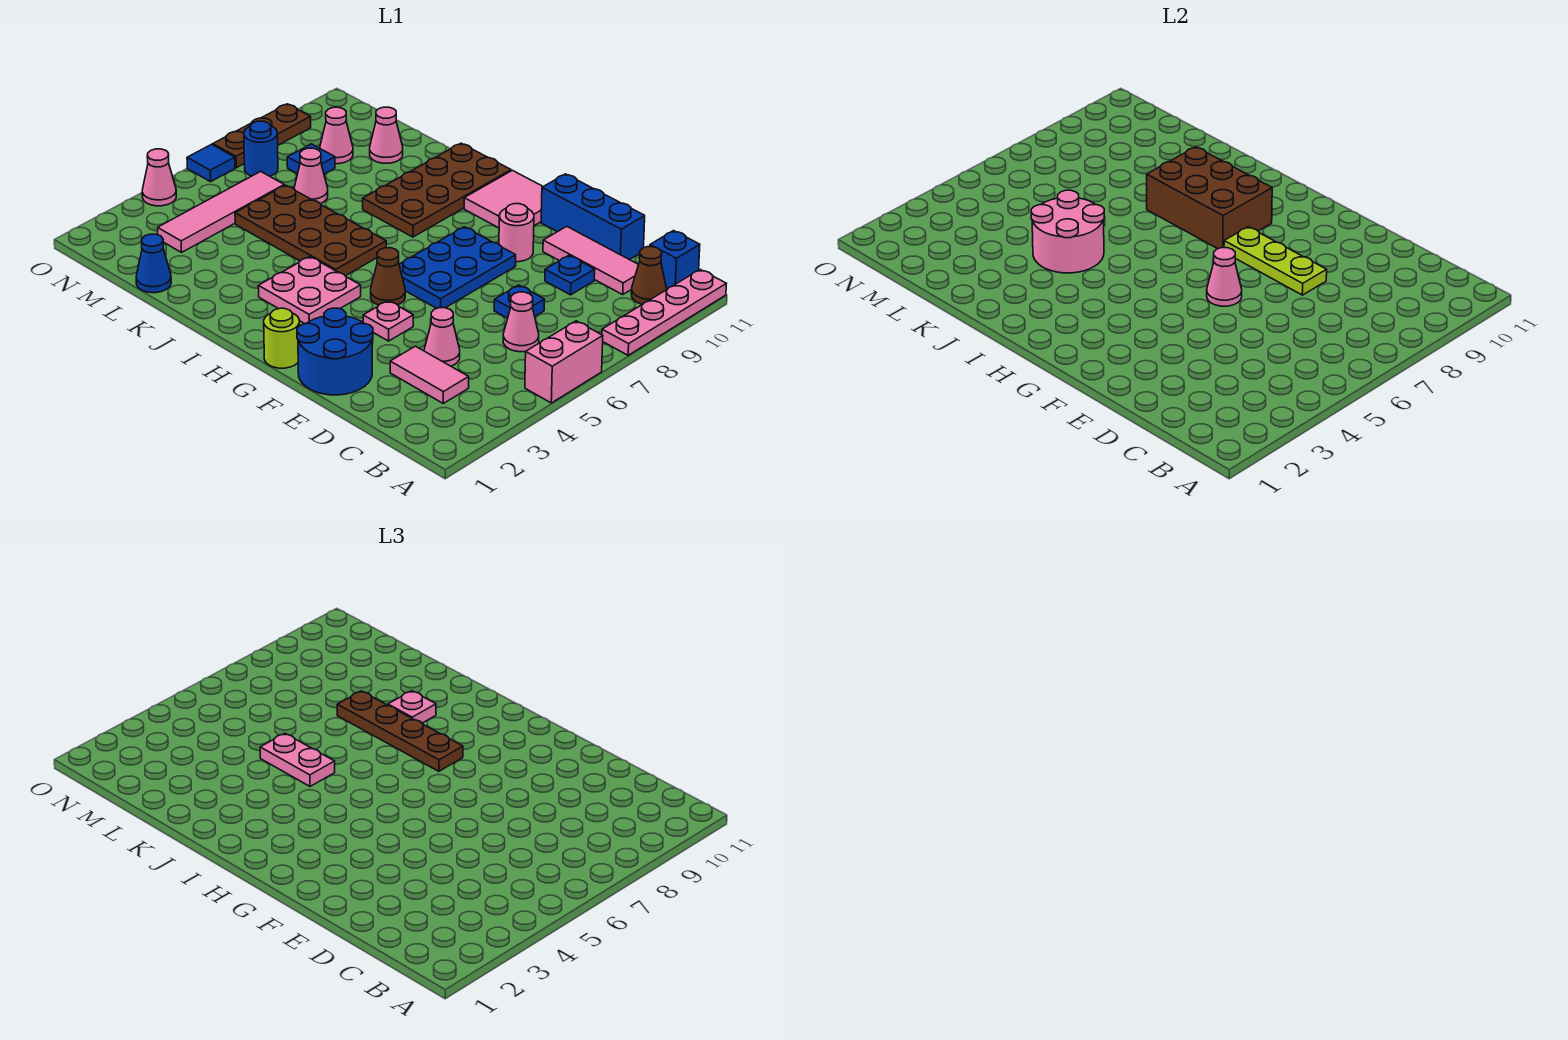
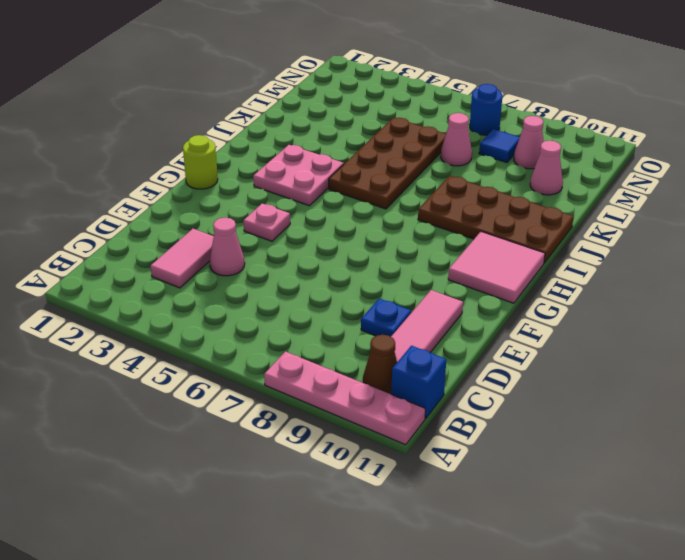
none -> pink brick A5:A6 level 1
none -> pink cone C6 level 1
none -> blue plate D7 level 1
none -> blue brick D11:F11 level 1

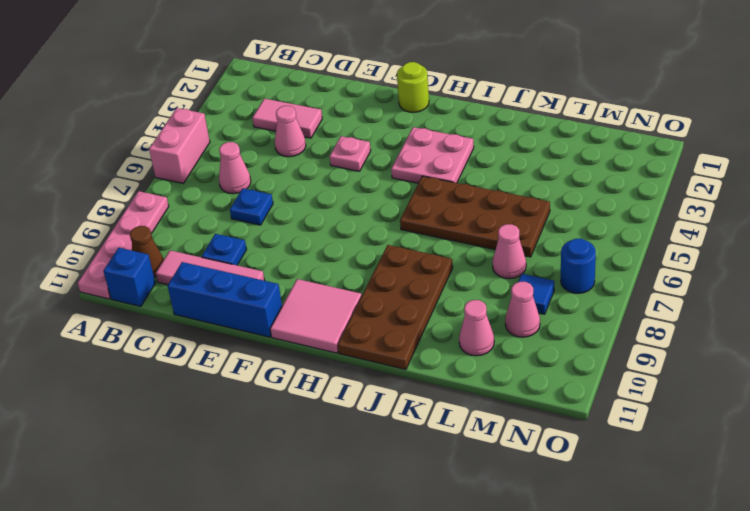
none -> blue round brick E1:F2 level 1
none -> blue plate F6:G8 level 1
none -> pink round brick F9 level 1
none -> brown cone G5 level 1

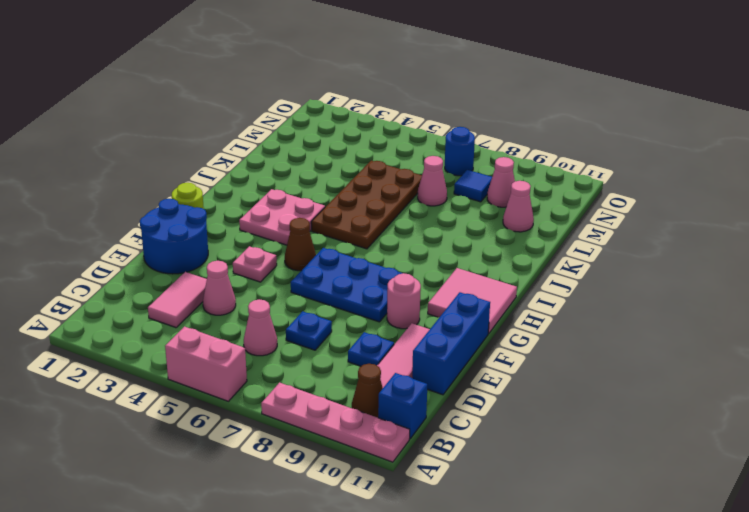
none -> brown plate I8:J11 level 1
none -> blue cone L1 level 1
none -> pink tile M3:M6 level 1
none -> pink cone O4 level 1

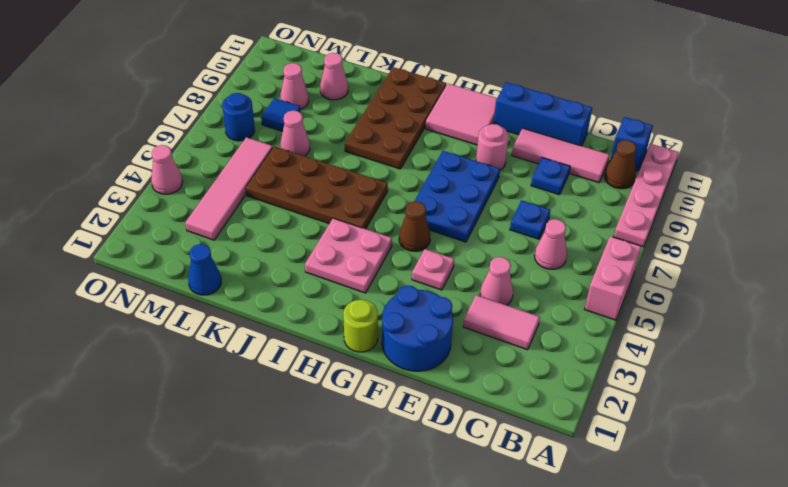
none -> blue tile O6 level 1
none -> brown plate O7:O9 level 1
none -> lime plate E8:G8 level 2
none -> pink cone F6 level 2

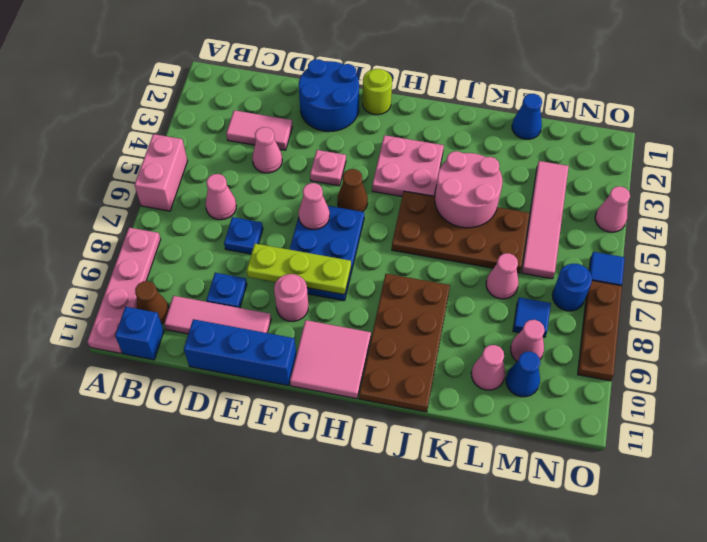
blue cone M10 level 1 -> none
none -> brown brick H8:J9 level 2
none -> brown plate H8:K8 level 3
none -> pink plate J5:K5 level 3
none -> pink plate J9 level 3

